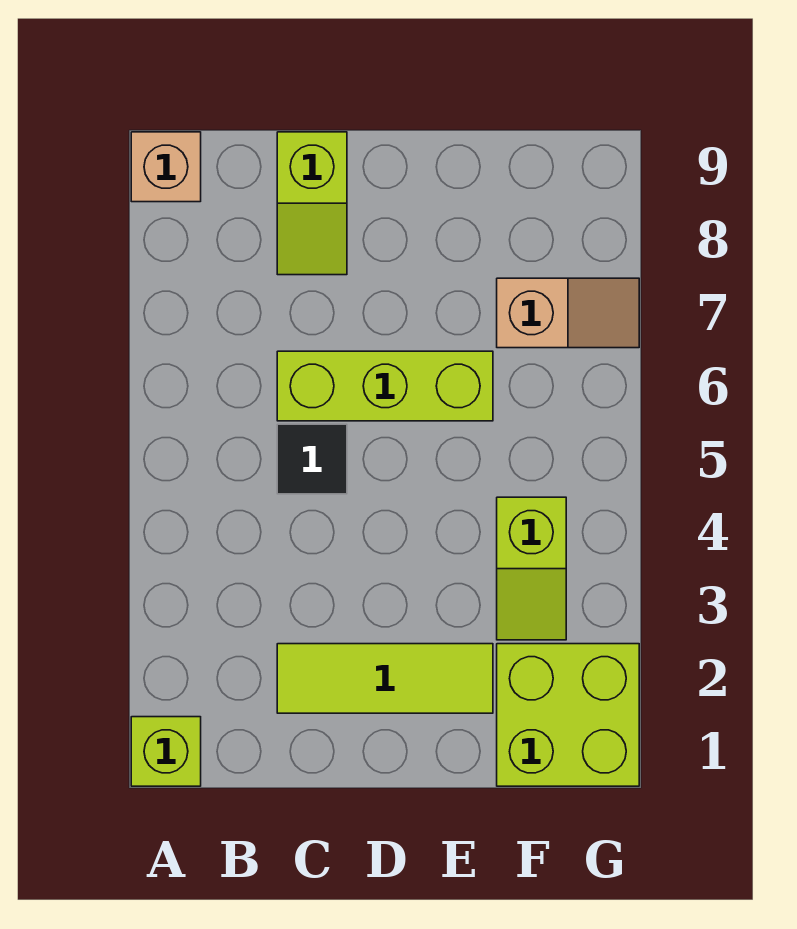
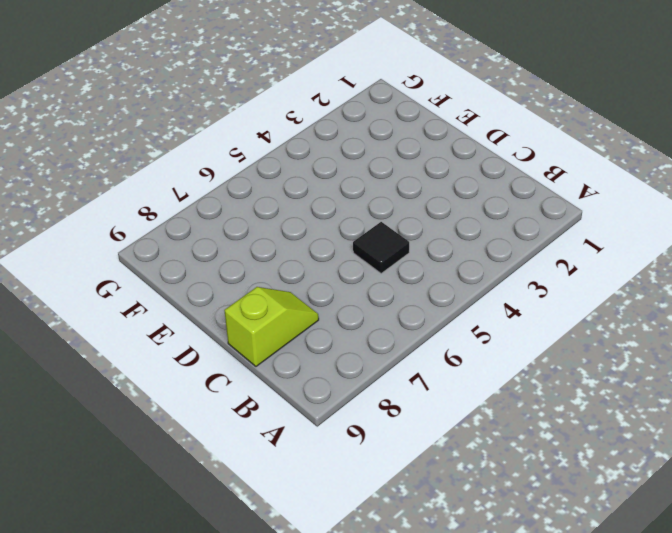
none -> lime brick A1 level 1
none -> tan brick A9 level 1

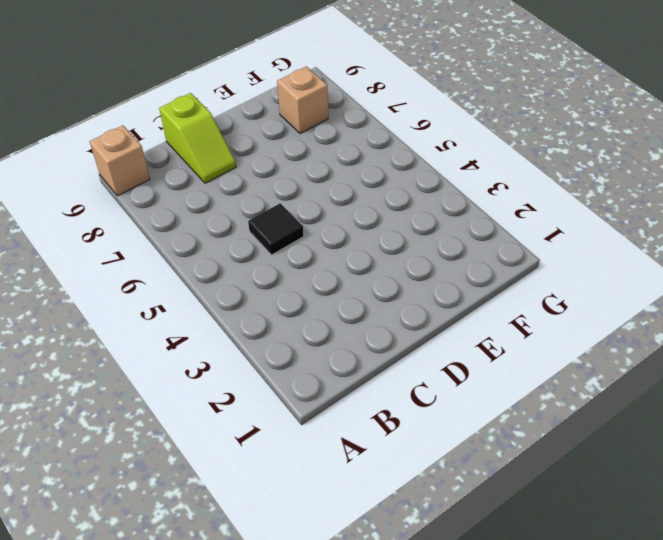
tan brick F8 level 1 -> none
none -> lime brick A1 level 1
none -> lime tile C2:E2 level 1

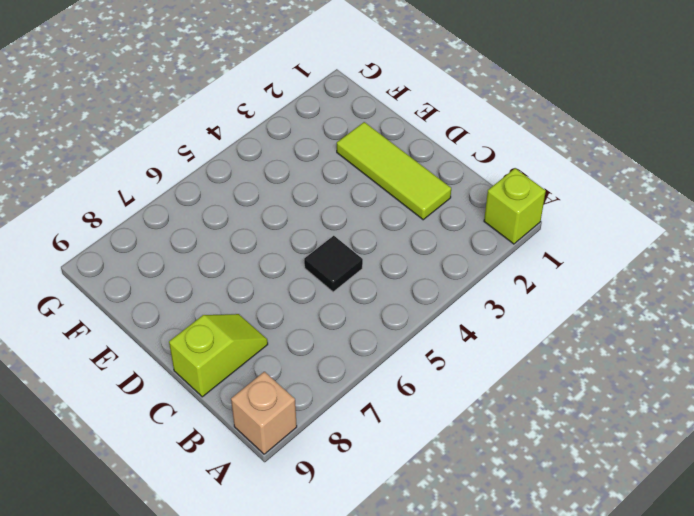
none -> lime brick C6:E6 level 1
none -> lime brick F1:G2 level 1

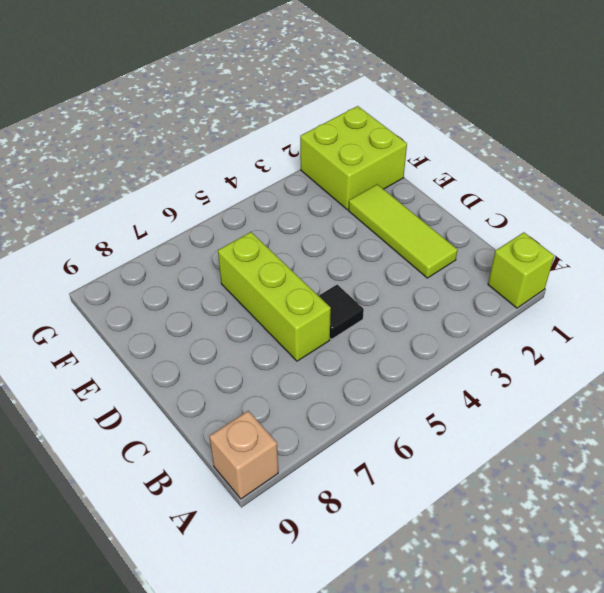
none -> lime slope C8:C9 level 1 top 9
none -> lime slope F3:F4 level 1 top 4

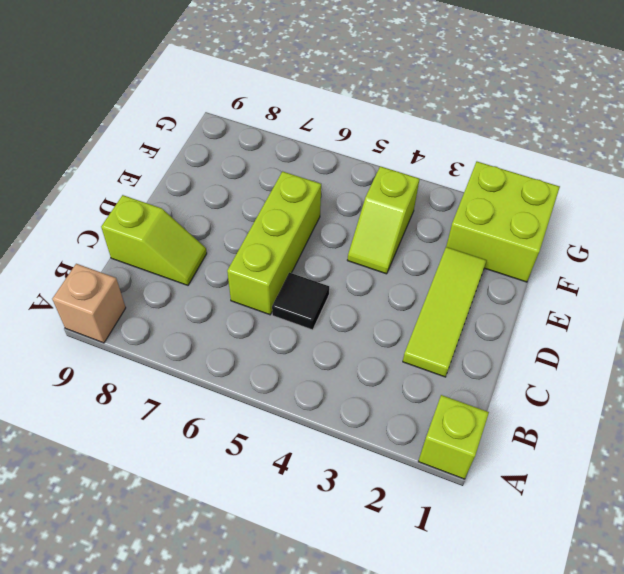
lime slope E4:F4 level 1 top F -> lime slope F3:F4 level 1 top 4
none -> tan slope F7:G7 level 1 top F

